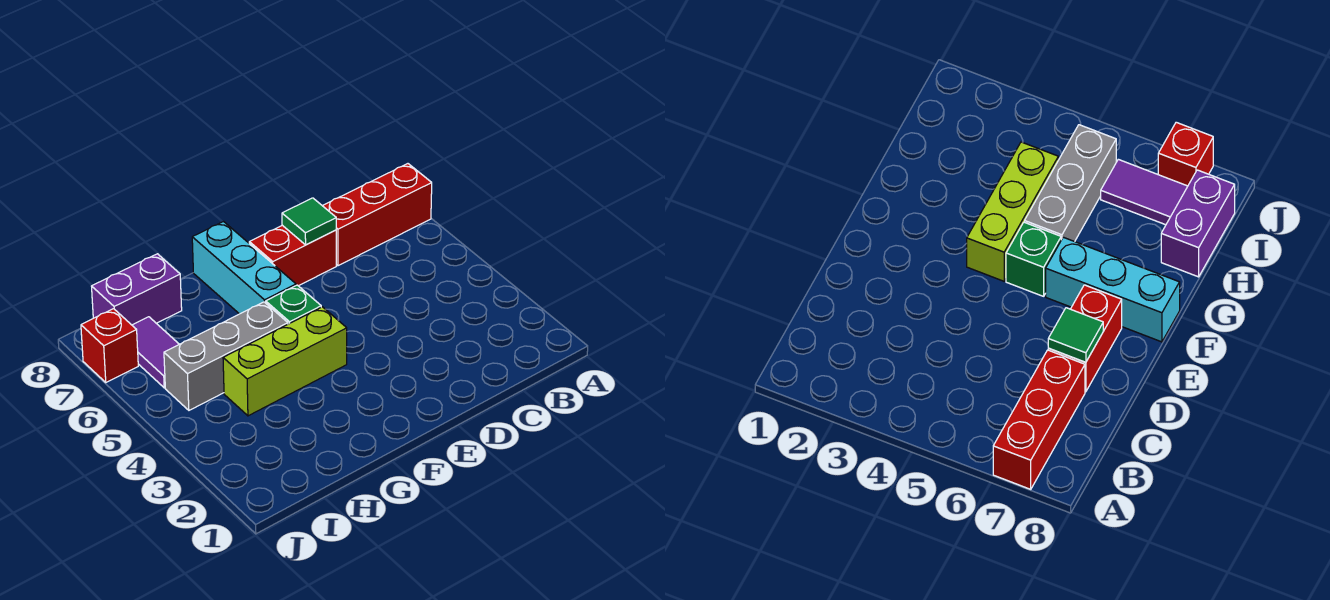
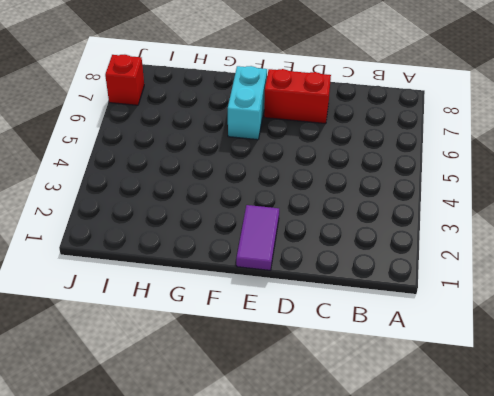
purple tile E1:E2 level 1 -> purple tile I6:I7 level 1
cyan brick F6:F7 level 1 -> cyan brick F6:F8 level 1
none -> red brick A7:C7 level 1
none -> lime brick F4:H4 level 1

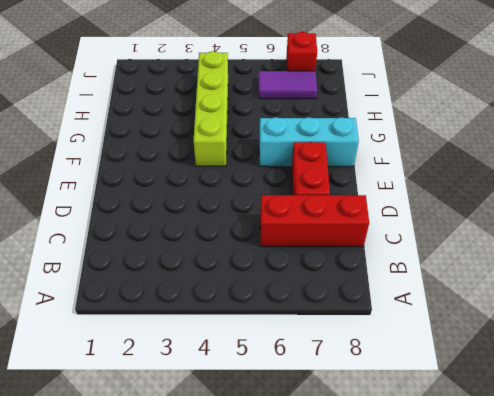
red brick C6:C8 level 1 -> red brick A7:C7 level 1
lime brick F4:I4 level 1 -> lime brick F4:H4 level 1
none -> green brick F5 level 1
none -> grey brick G5:I5 level 1

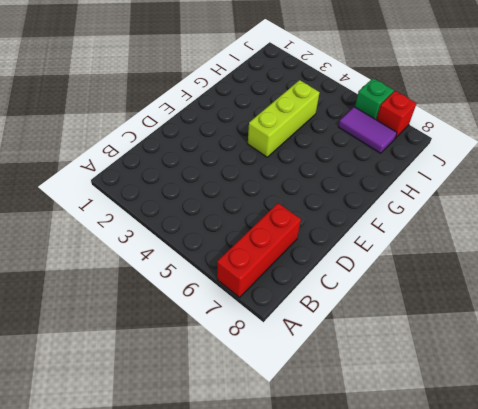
green brick J6 level 1 -> green brick F5 level 1
none -> red brick D7:E7 level 1
none -> cyan brick F6:F8 level 1

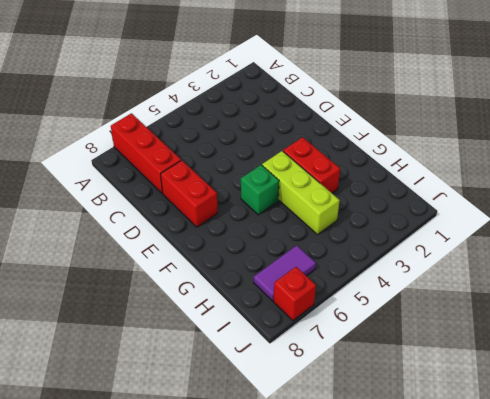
red brick F3:G3 level 1 -> none
none -> cyan brick F6:F8 level 1
none -> grey brick G5:I5 level 1

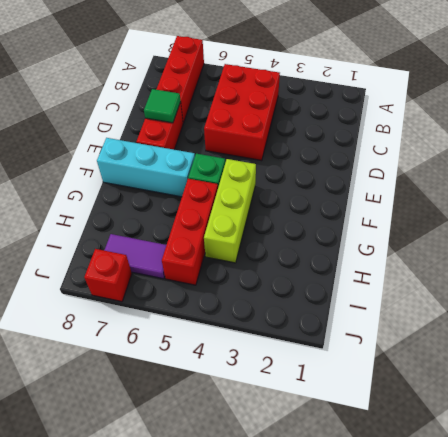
red brick B4:D5 level 1 -> none
red brick G5:I5 level 1 -> grey brick G5:I5 level 1
none -> purple brick H8:I8 level 1

